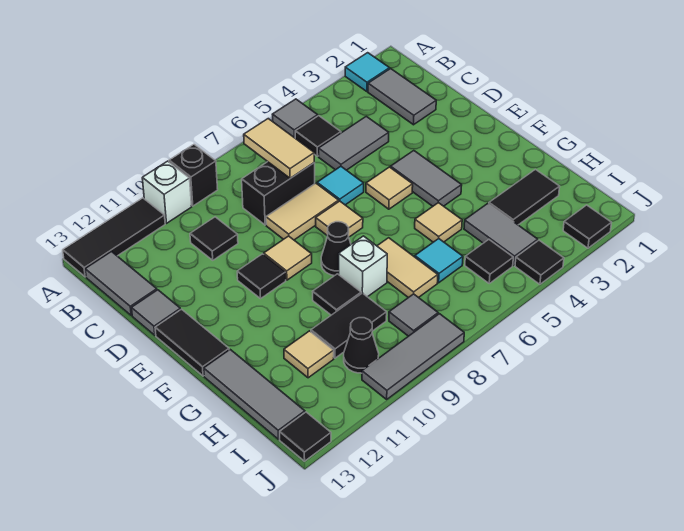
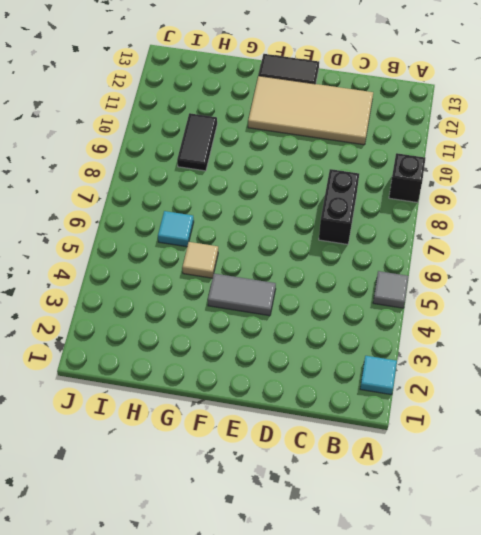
tan tile C11:F12 level 1 -> none
none -> white brick A10 level 1
none -> black tile A11:A13 level 1
none -> grey tile B2:C2 level 1
none -> black tile B5 level 1

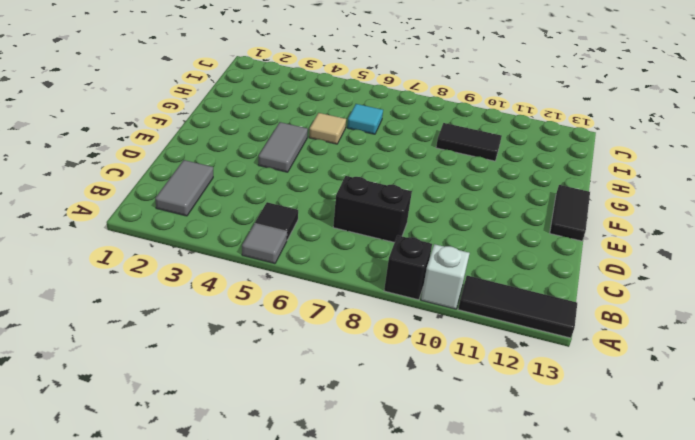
none -> cyan tile A2 level 1
none -> grey tile B13:C13 level 1
none -> grey tile C4:C5 level 1
none -> black tile C10 level 1

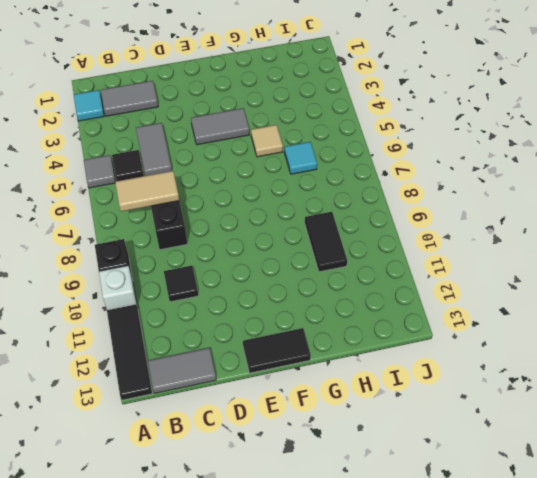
none -> cyan tile D6 level 1
none -> tan tile D7:D8 level 1
none -> grey tile D13 level 1
none -> tan tile E5 level 1

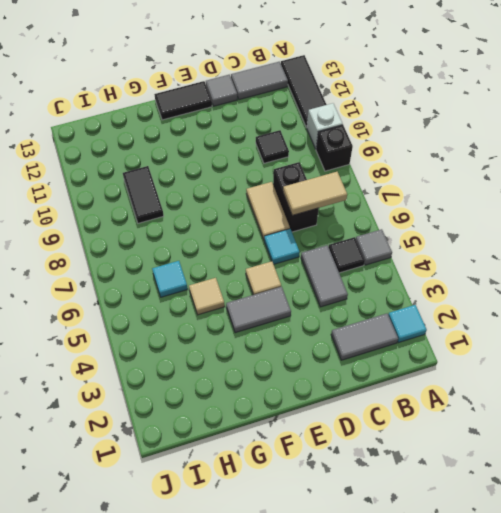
none -> tan tile E7 level 1
none -> tan tile E9 level 1
none -> black tile E10 level 1
none -> black cone F8 level 1

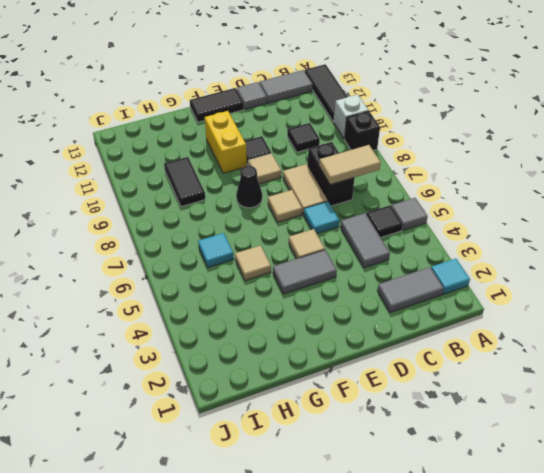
yellow brick F10:F11 level 1 -> none
none -> tan tile G7:H7 level 1
none -> white brick G8 level 1
none -> black tile G9 level 1
none -> grey tile G13:I13 level 1

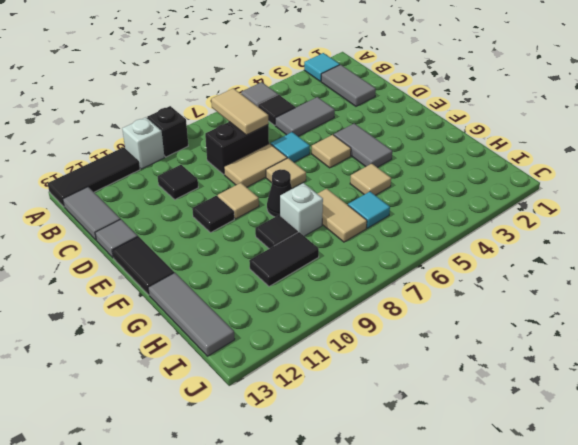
none -> black tile H2:H3 level 1
none -> grey tile H4:I4 level 1
none -> tan tile H11 level 1
none -> black tile I5 level 1

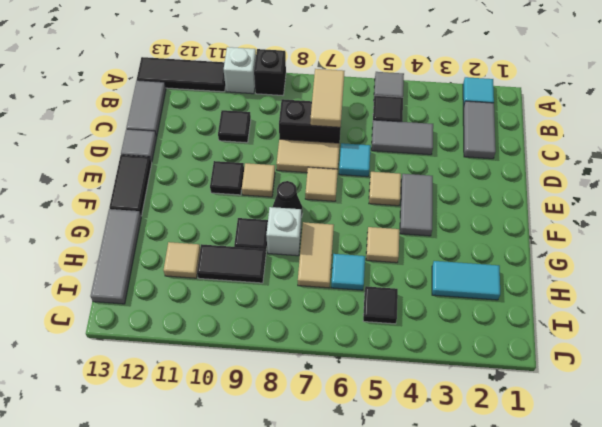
cyan tile H2:H3 level 1 -> black tile H2:H3 level 1
none -> grey tile H4:I4 level 1
none -> grey tile I8 level 1
none -> black cone I10 level 1
none -> black tile J2 level 1

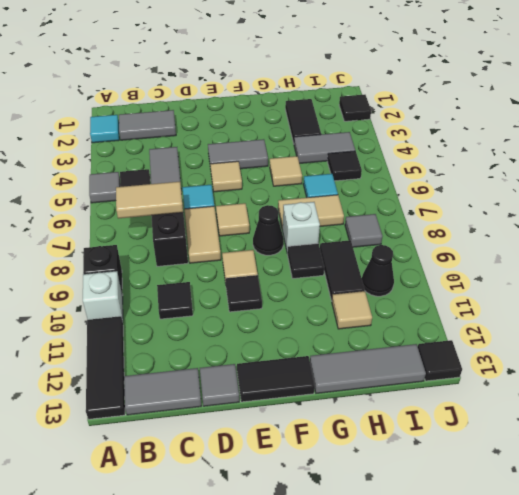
none -> black tile J4 level 1
none -> grey tile J8:J10 level 1

